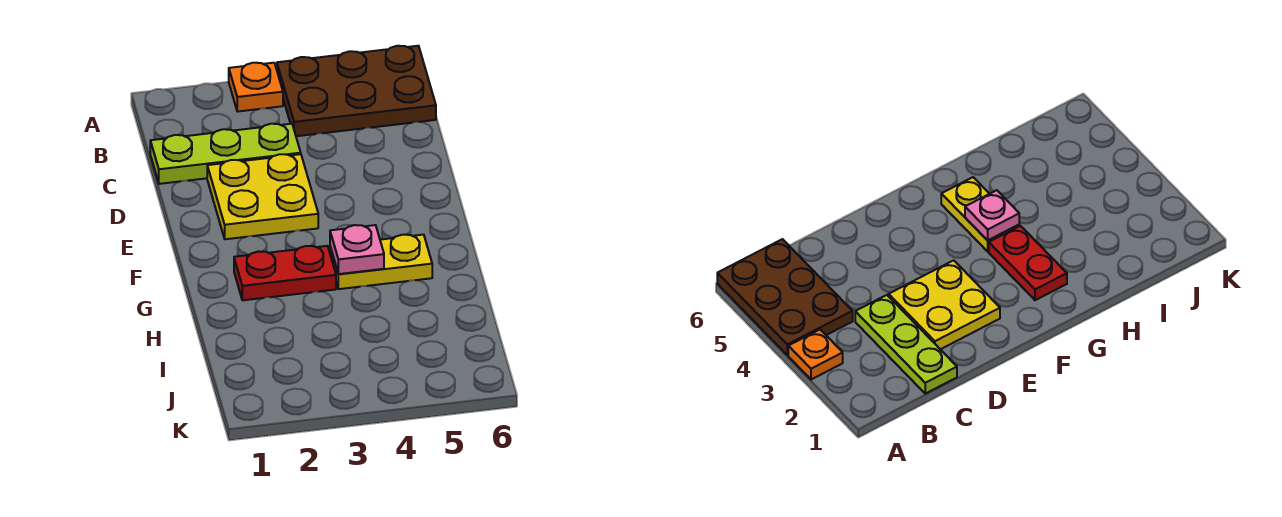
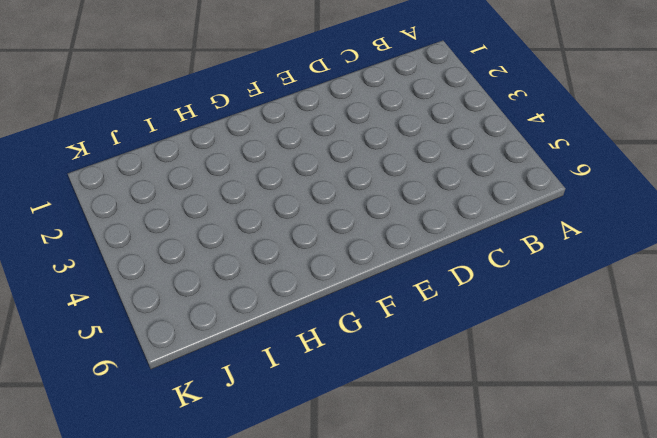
none -> orange plate A3 level 1
none -> brown plate A4:B6 level 1

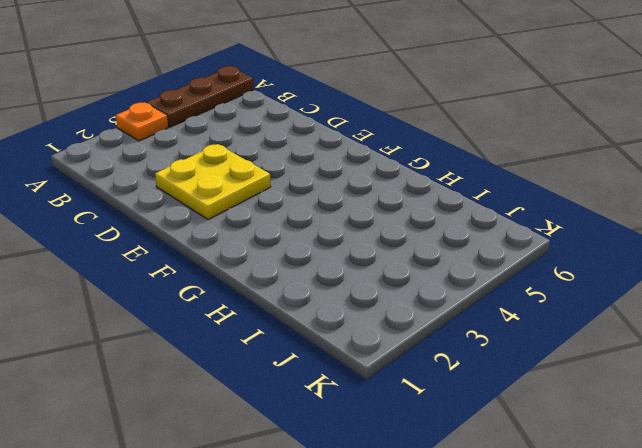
brown plate A4:A6 level 1 -> brown plate A4:B6 level 1
none -> lime plate C1:C3 level 1
none -> red plate G2:G3 level 1

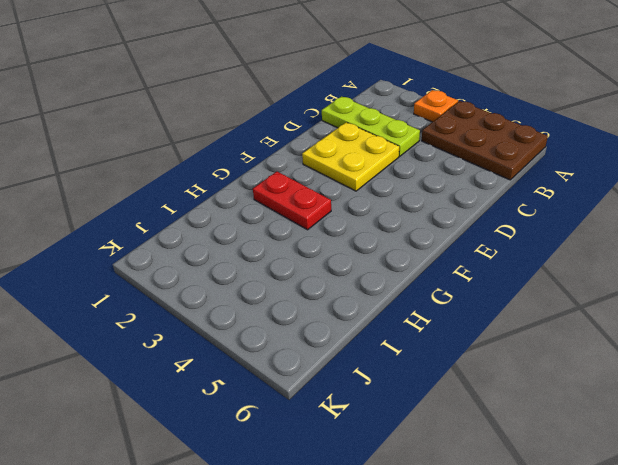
none -> yellow plate G4:G5 level 1
none -> pink plate G4 level 2

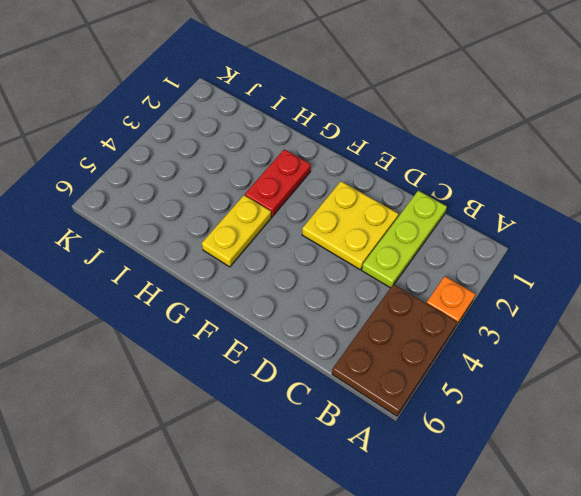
none -> pink plate G4 level 2

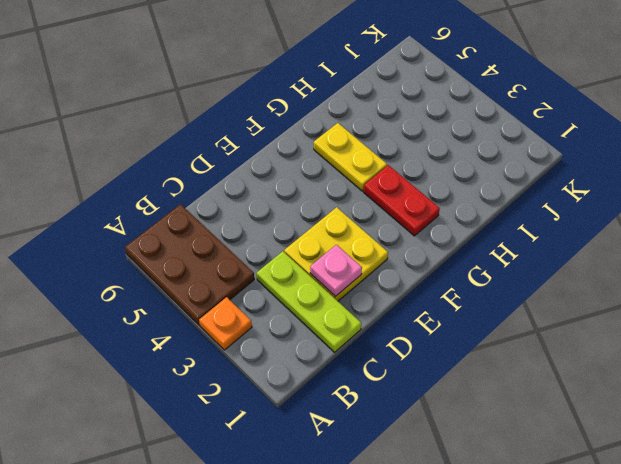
pink plate D2 level 2 -> pink plate G4 level 2

